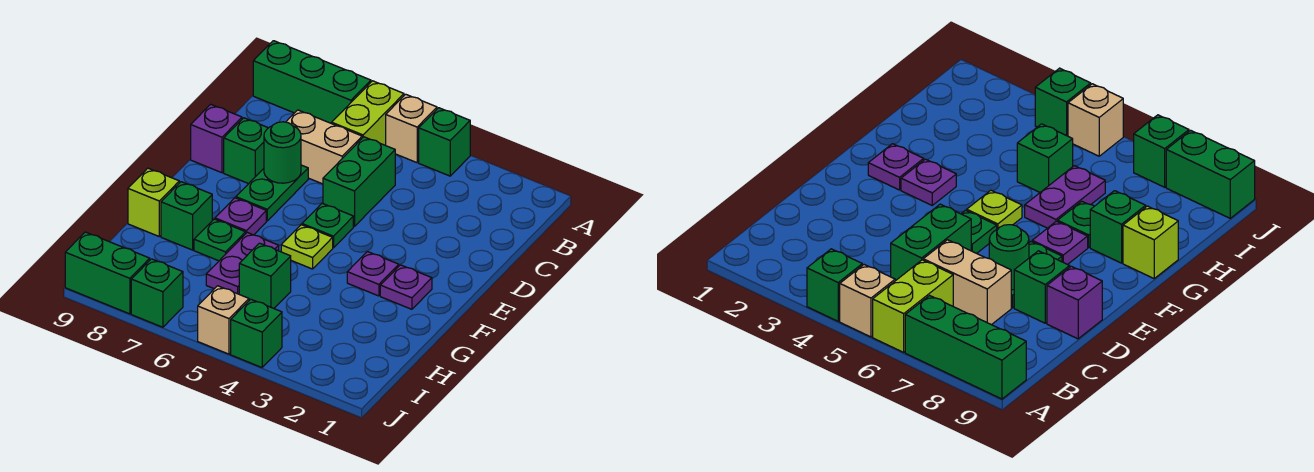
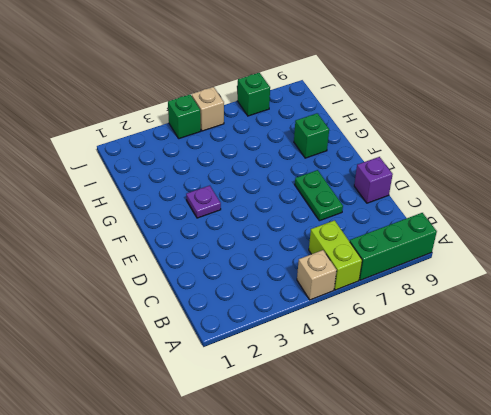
none -> green brick A4 level 1
none -> green brick C5:D5 level 1
none -> tan brick C6:C7 level 1

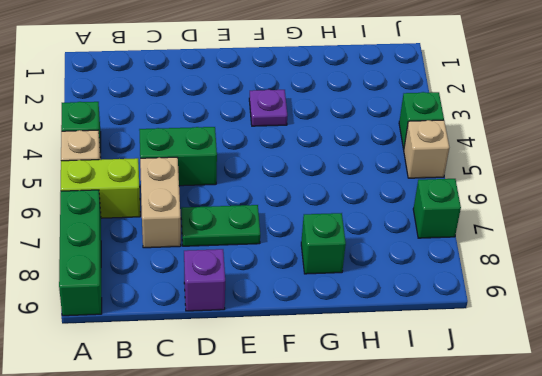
none -> green brick D8 level 1
none -> green plate E5 level 1
none -> purple plate F2 level 1

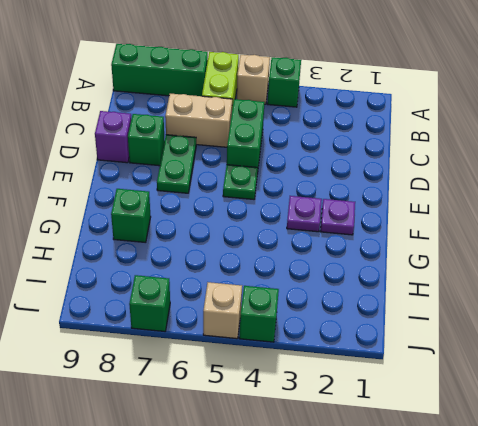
none -> lime plate F5 level 1
none -> purple plate F7 level 1
none -> purple plate G6:H6 level 1

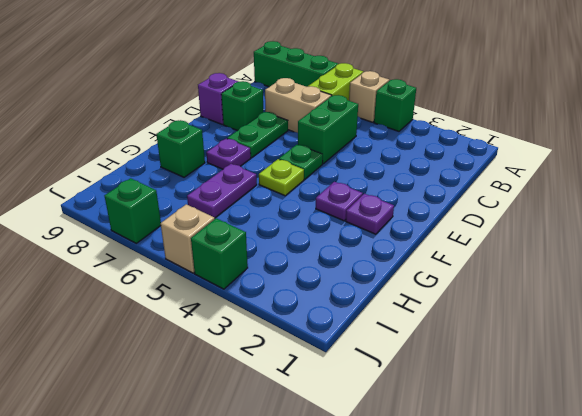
none -> green plate G7 level 1
none -> lime brick G9 level 1
none -> green brick H5 level 1

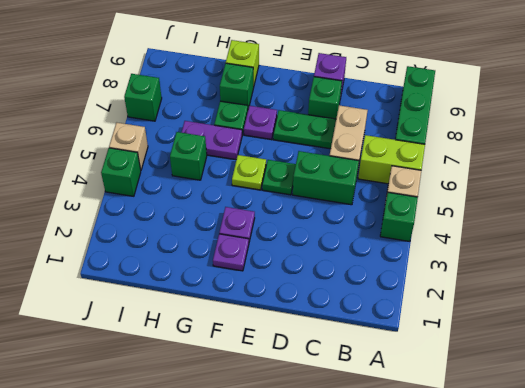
none -> green brick J8:J9 level 1
none -> green round brick D7 level 2

